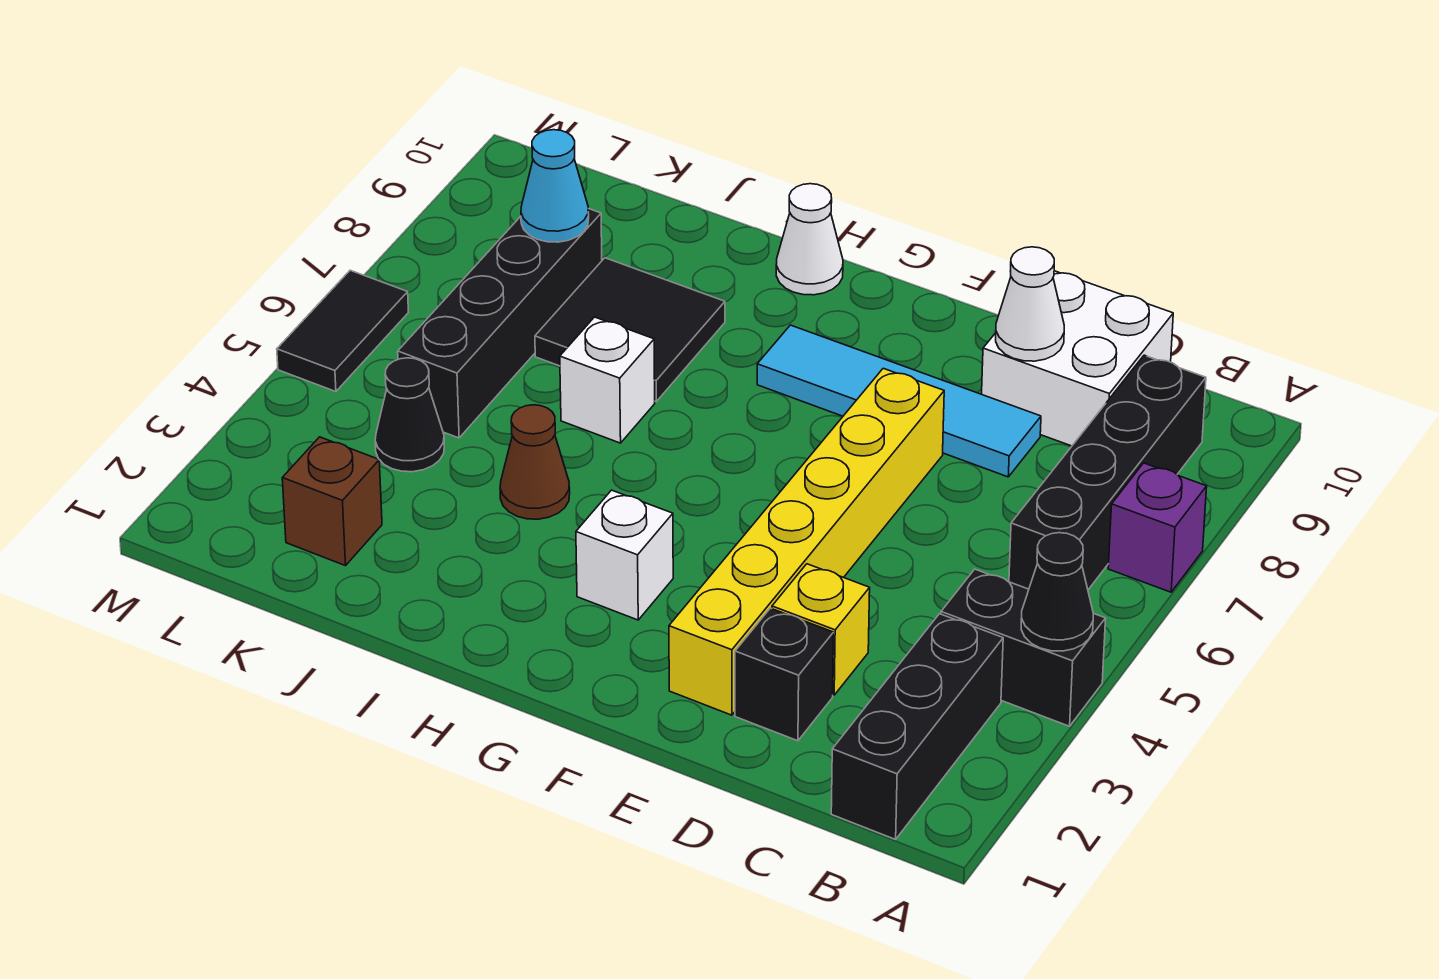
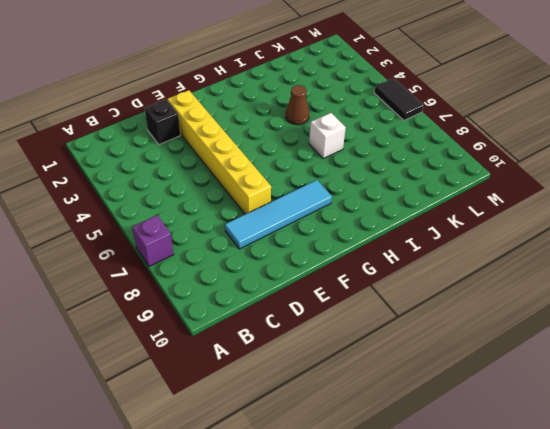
none -> black brick A4:B4 level 1
none -> black brick B1:B3 level 1
none -> black brick B6:B9 level 1

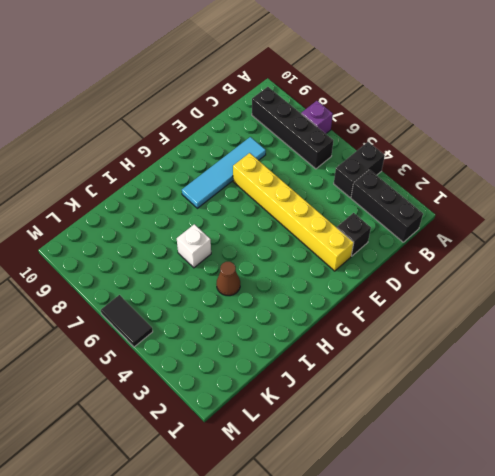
none -> white brick C9:D10 level 1
none -> yellow brick D3 level 1
none -> white brick G3 level 1

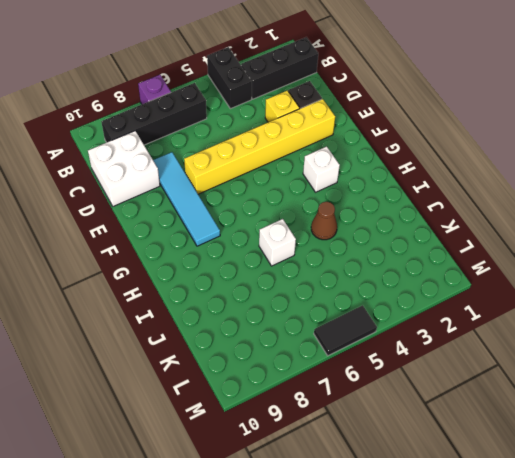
none -> white cone H10 level 1
none -> black tile I7:J8 level 1
none -> brown brick K2 level 1

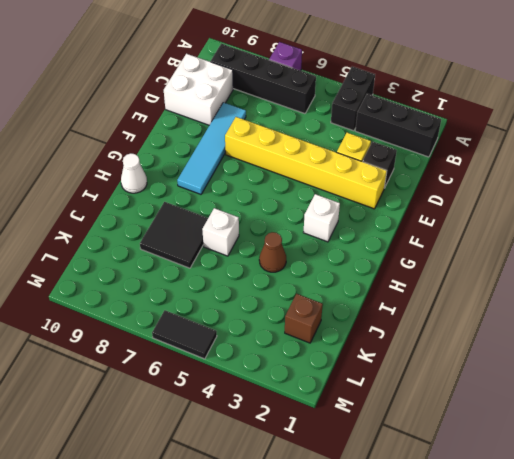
none -> black cone K4 level 1
none -> black brick K5:K8 level 1
none -> black cone A4 level 2

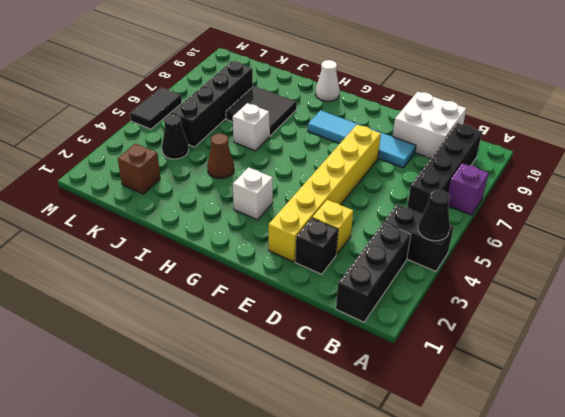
none -> white cone D9 level 2
none -> cyan cone K8 level 2

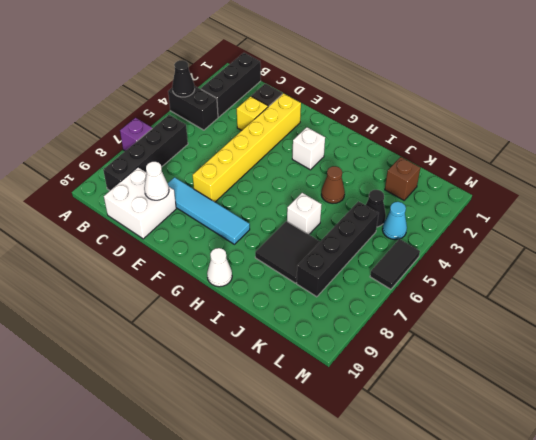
cyan cone L4 level 1 -> cyan cone K8 level 2

